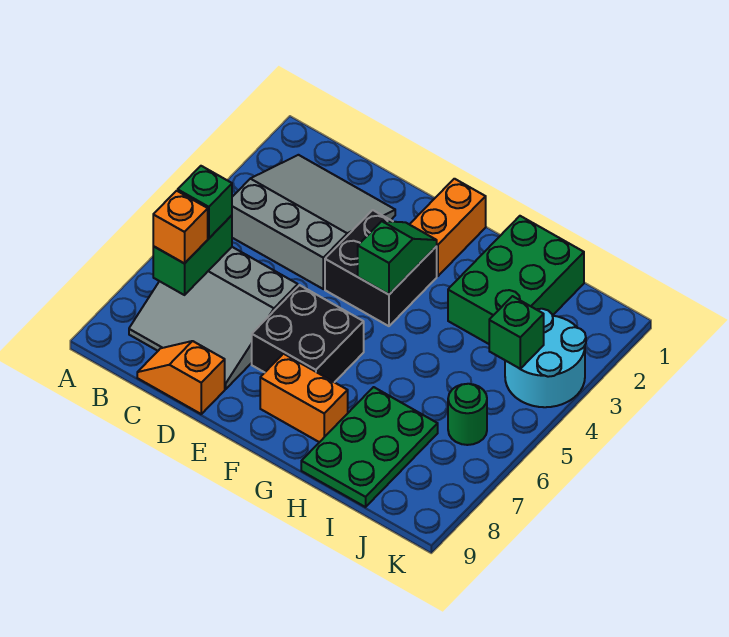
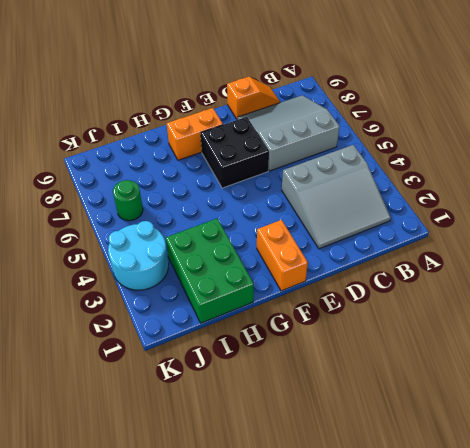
none -> black brick E3:F4 level 1
none -> green plate H7:I9 level 1
none -> green brick B6:B7 level 2

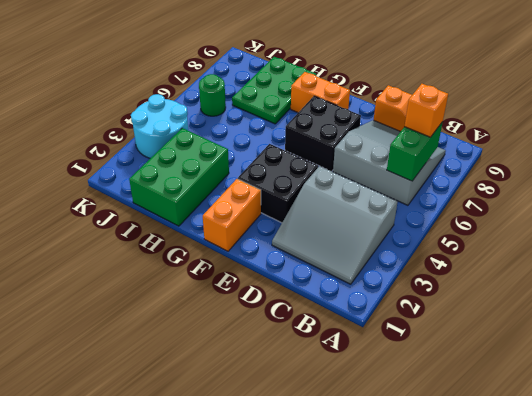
none -> green slope F3:F4 level 2 top 4
none -> green brick J4 level 2
none -> green brick B6 level 3

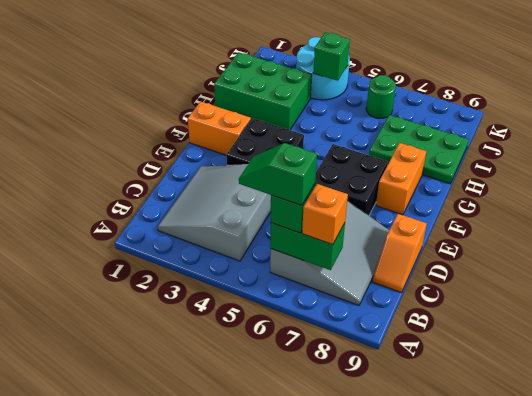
green slope B5:B6 level 4 top 6 -> green slope F3:F4 level 2 top 4

